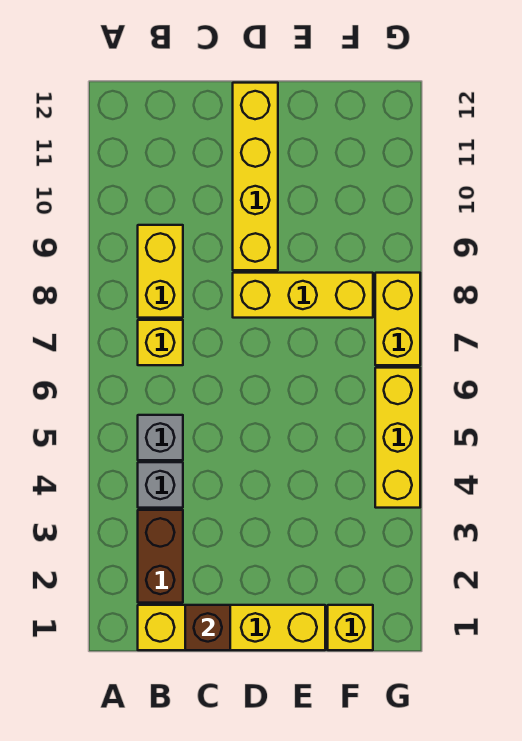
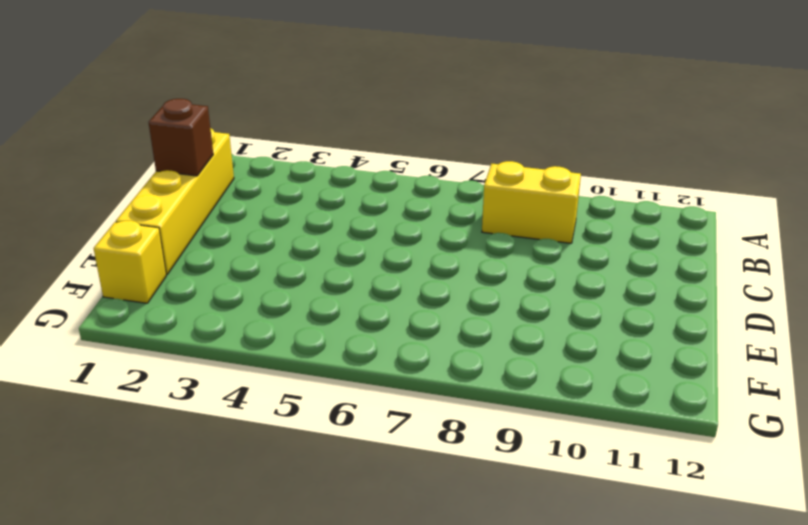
none -> brown brick B2:B3 level 1
none -> grey brick B4 level 1
none -> grey brick B5 level 1

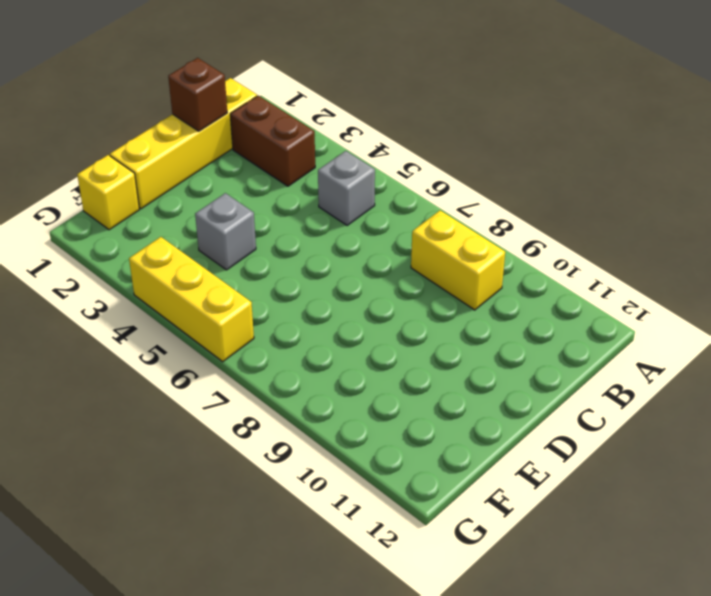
grey brick E4 level 1 -> grey brick B4 level 1
none -> yellow brick B7 level 1
none -> yellow brick D8:F8 level 1
none -> yellow brick D9:D12 level 1

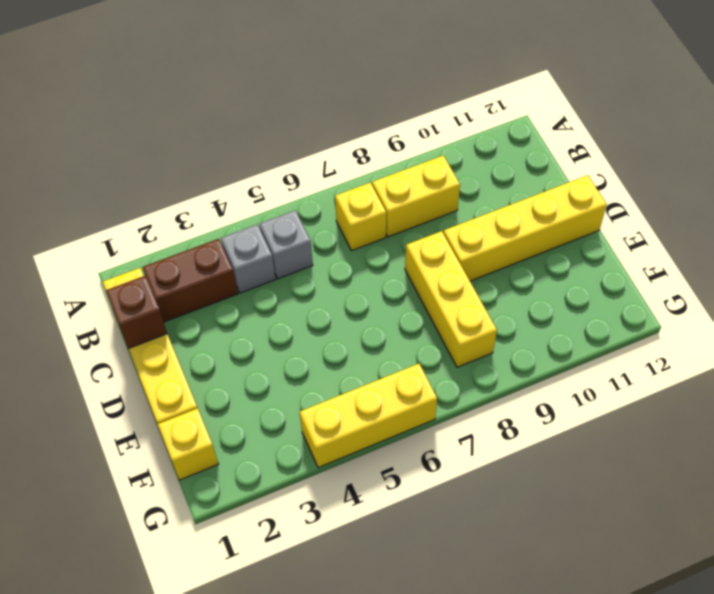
none -> yellow brick G7:G8 level 1

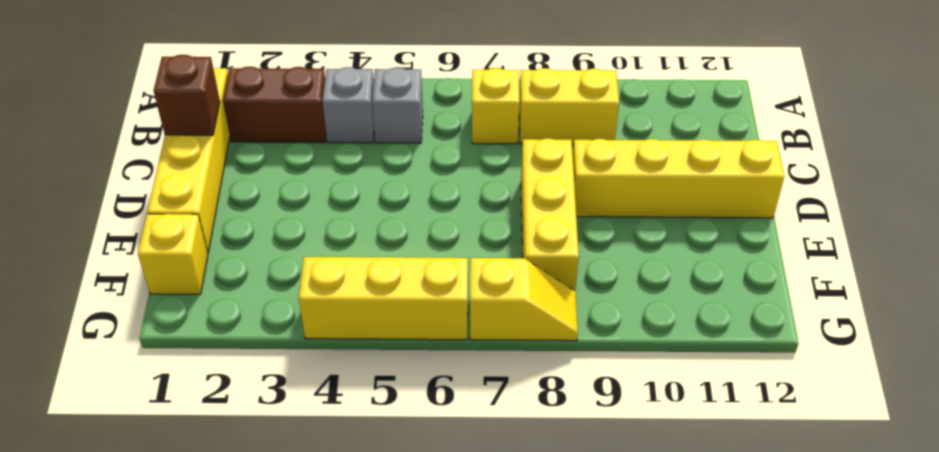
yellow slope G7:G8 level 1 top 7 -> yellow brick G7:G8 level 1

